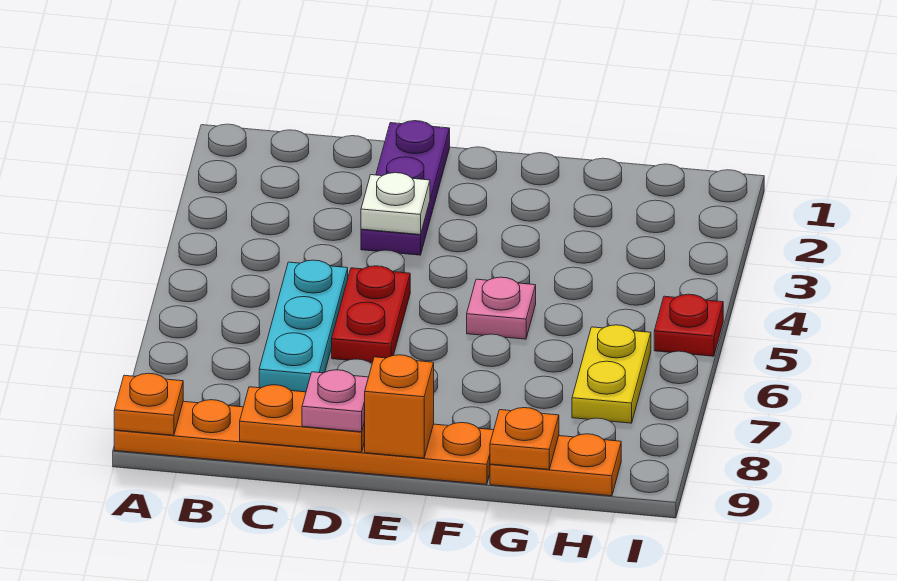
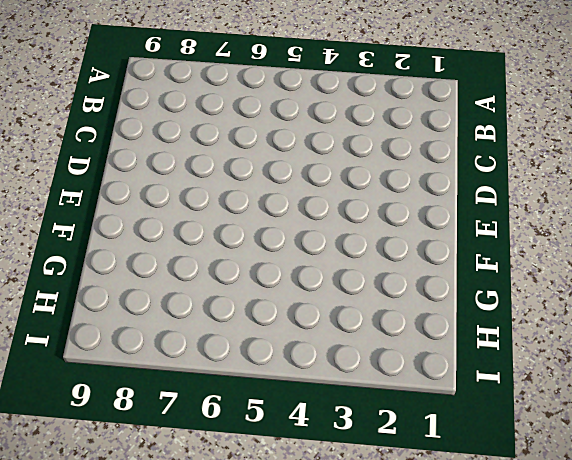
none -> orange plate A9:F9 level 1
none -> cyan plate C5:C7 level 1
none -> purple plate D1:D3 level 1

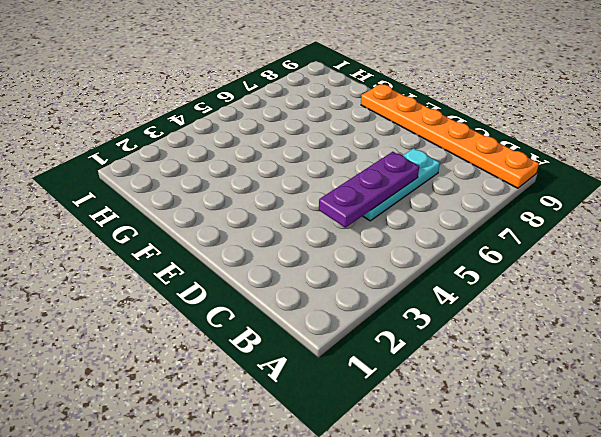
purple plate C4:C6 level 2 -> purple plate D1:D3 level 1
none -> red plate D5:D6 level 1
none -> pink plate F5 level 1
none -> orange plate G9:H9 level 1

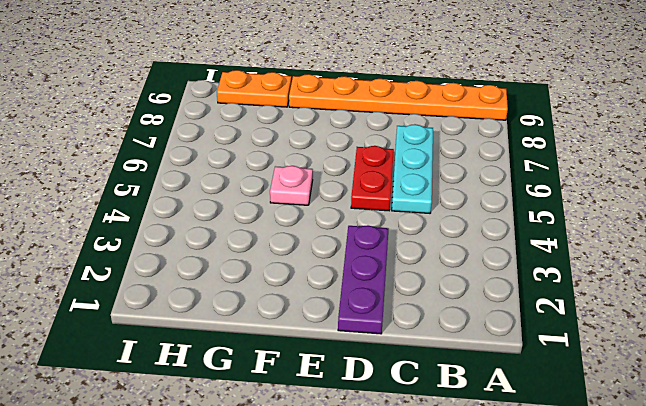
none -> yellow plate H6:H7 level 1
none -> red plate I5 level 1
none -> orange plate A9 level 2

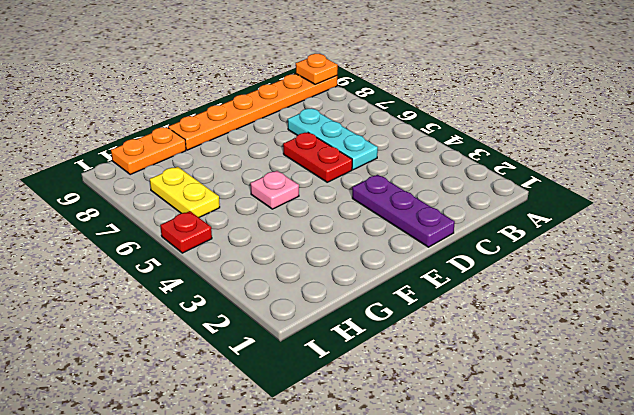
none -> orange plate C9:D9 level 2
none -> white plate D3 level 2
none -> orange brick E9 level 2

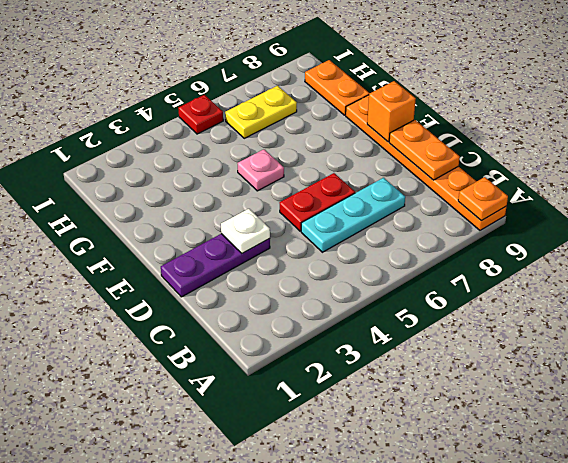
none -> orange plate G9 level 2
none -> pink plate D9 level 3

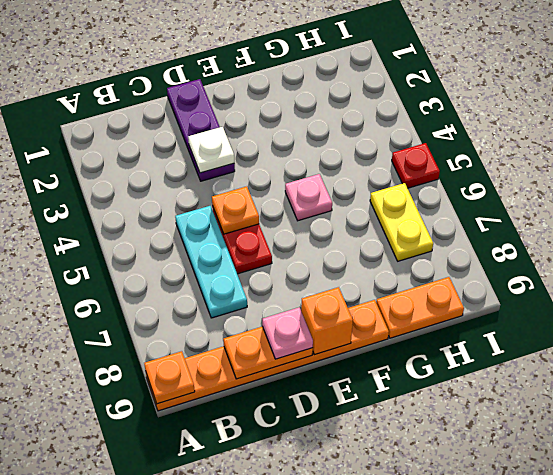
orange plate D5 level 2 -> orange plate G9 level 2

